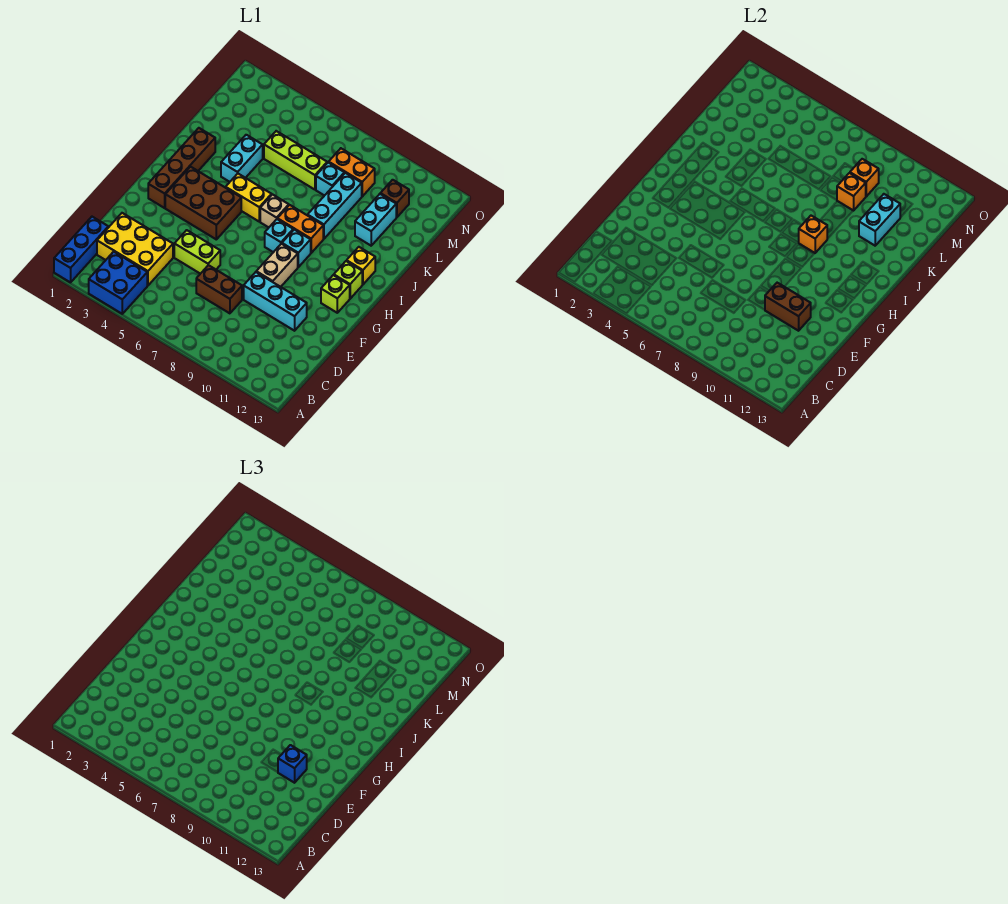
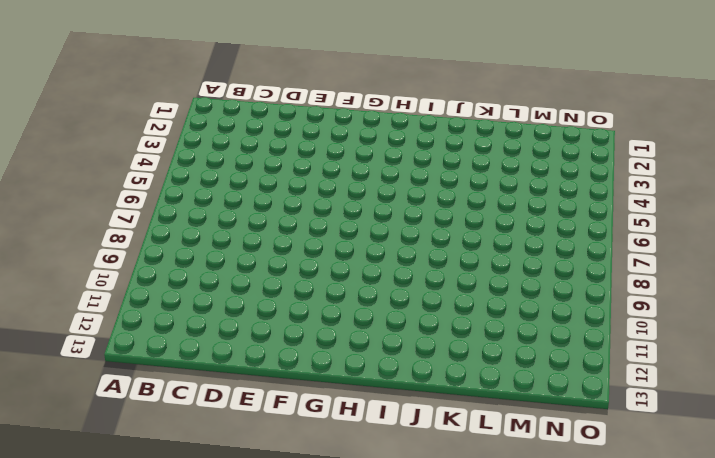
none -> blue brick A1:C1 level 1
none -> blue brick A3:B4 level 1
none -> yellow brick C2:D4 level 1
none -> brown brick D7:D8 level 1

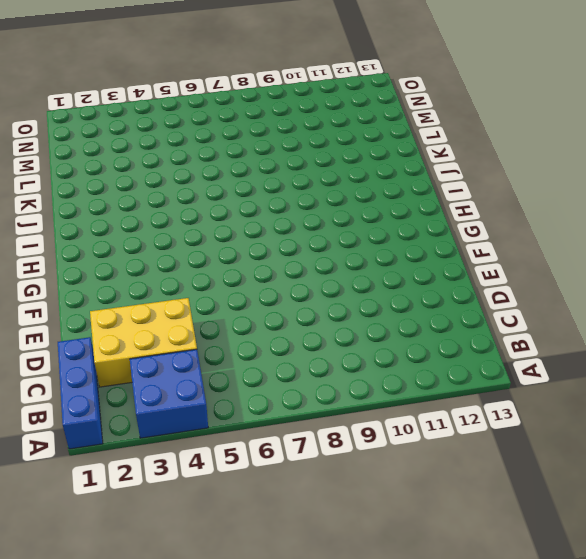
none -> brown brick D7:D8 level 1
none -> lime brick E5:E6 level 1
none -> cyan brick E9:E11 level 1
none -> tan brick F9:G9 level 1

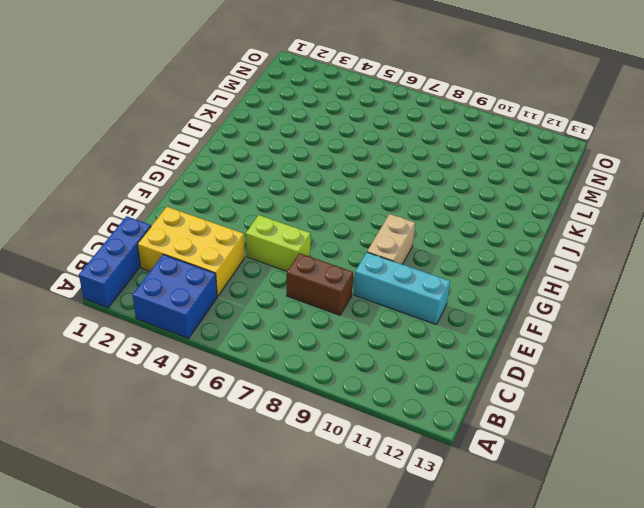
none -> brown brick G2:J2 level 1
none -> brown brick G3:H5 level 1
none -> lime brick G12 level 1
none -> cyan brick H8 level 1

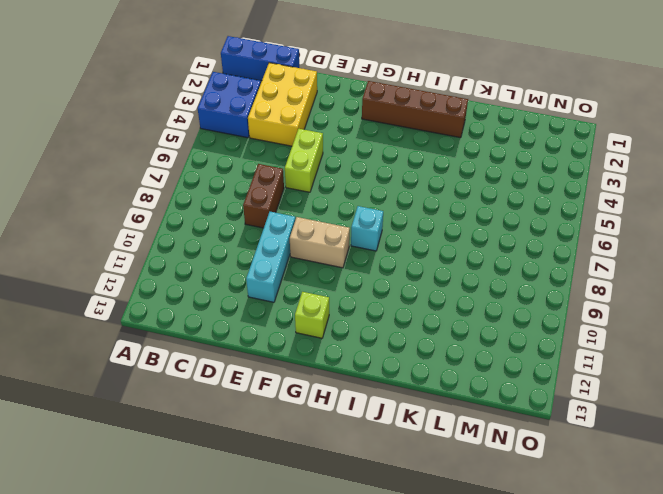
none -> brown brick G3:H5 level 1
none -> cyan brick H9 level 1
none -> lime brick H12 level 1
none -> yellow brick I5:I6 level 1

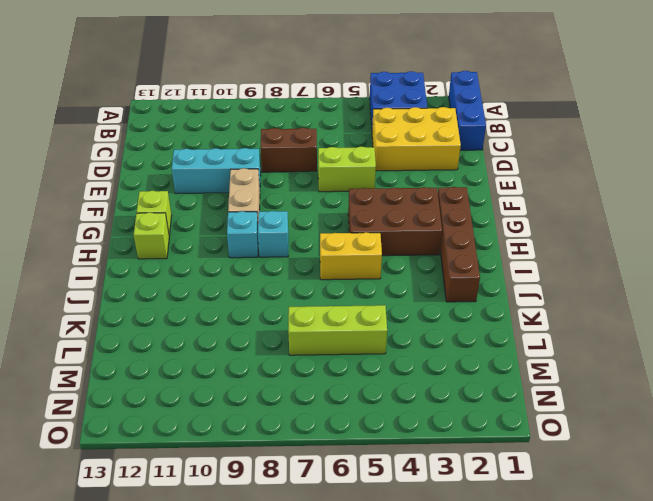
none -> tan brick I7 level 1
none -> orange brick I8:I9 level 1
none -> yellow brick I12 level 1
none -> cyan brick J4:K4 level 1

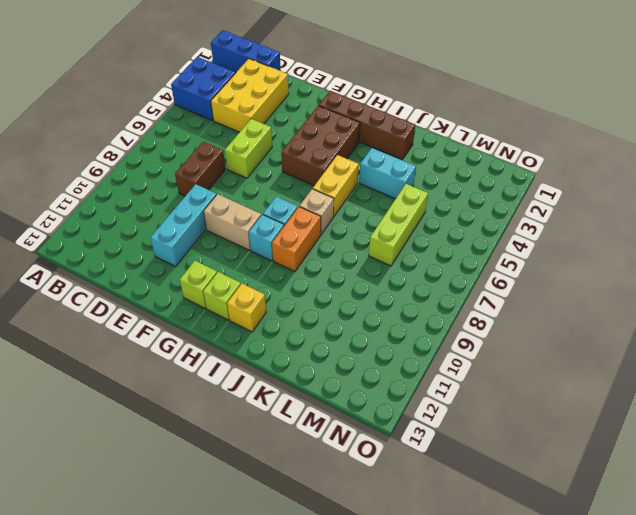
none -> cyan brick J9:L9 level 1
none -> cyan brick K11:L11 level 1
none -> cyan brick L8 level 1
none -> orange brick M8:M9 level 1

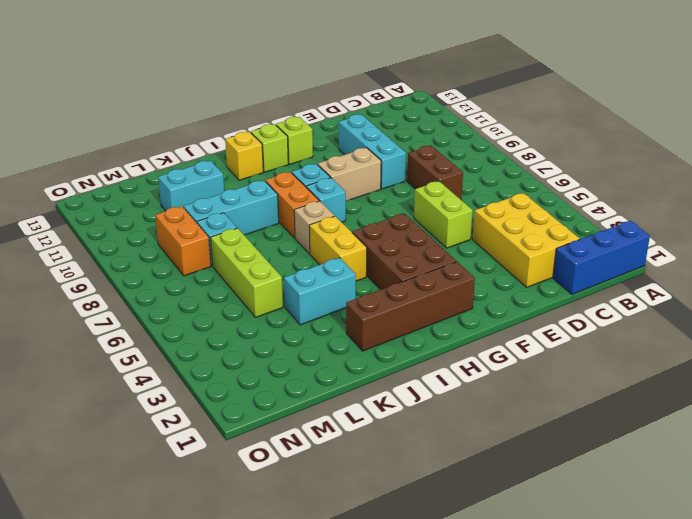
none -> blue brick A3:B4 level 1
none -> brown brick M11 level 1
none -> brown brick E10:E11 level 2
none -> orange brick I9 level 2

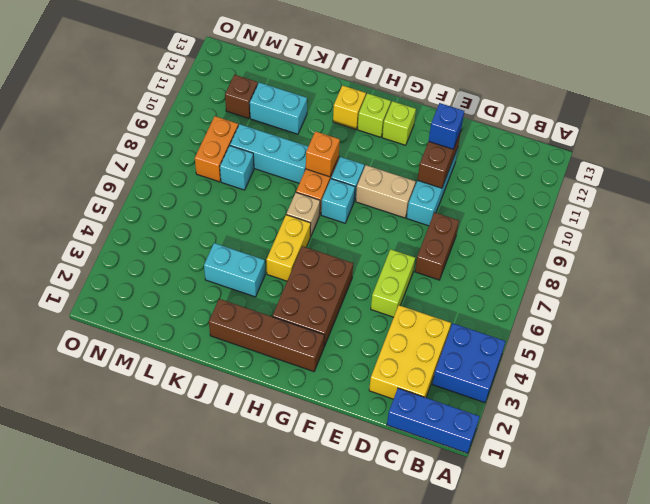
none -> lime brick L5:L7 level 1
none -> cyan brick K11:L11 level 2
none -> orange brick L9 level 2
none -> orange brick M9 level 2

